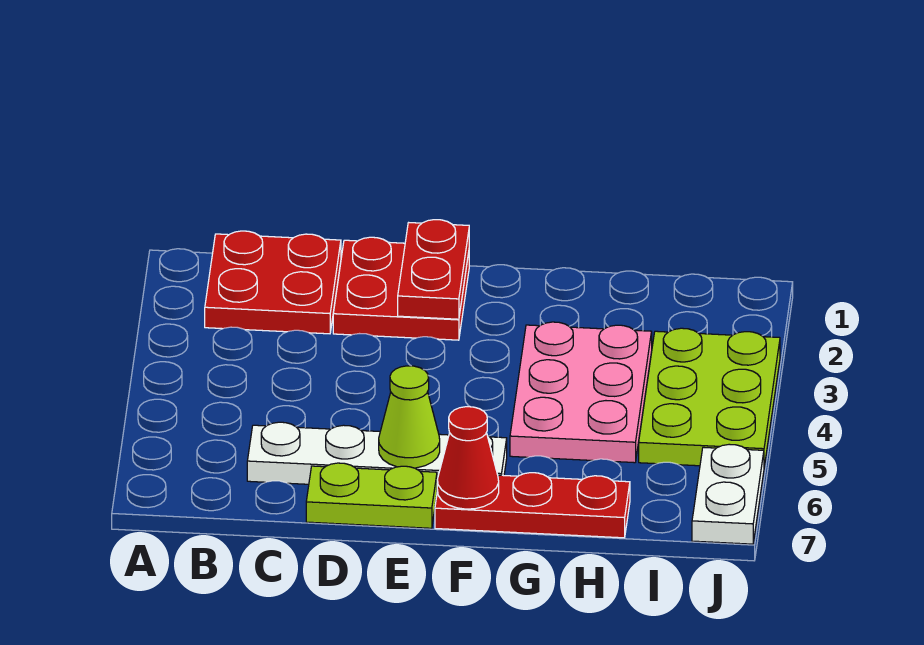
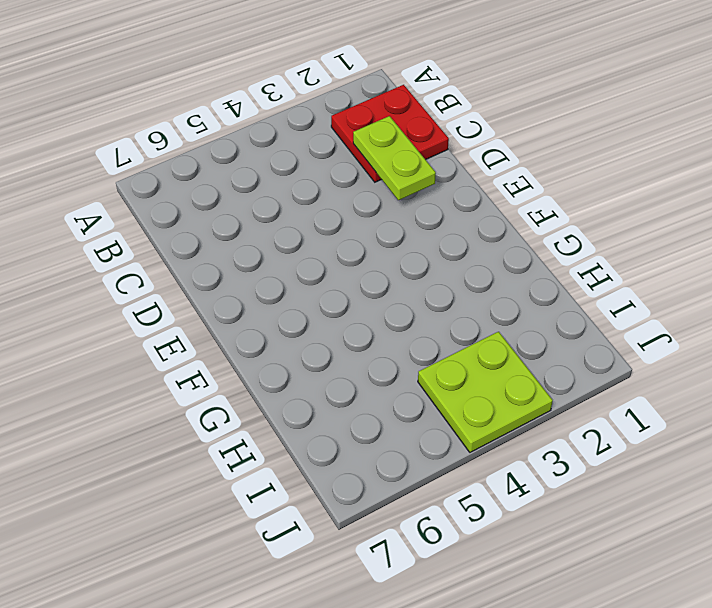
lime plate C2:D2 level 2 -> lime plate D7:E7 level 1
lime plate I3:J4 level 1 -> lime plate I3:J5 level 1
none -> white plate C6:F6 level 1
none -> red plate D1:E2 level 1

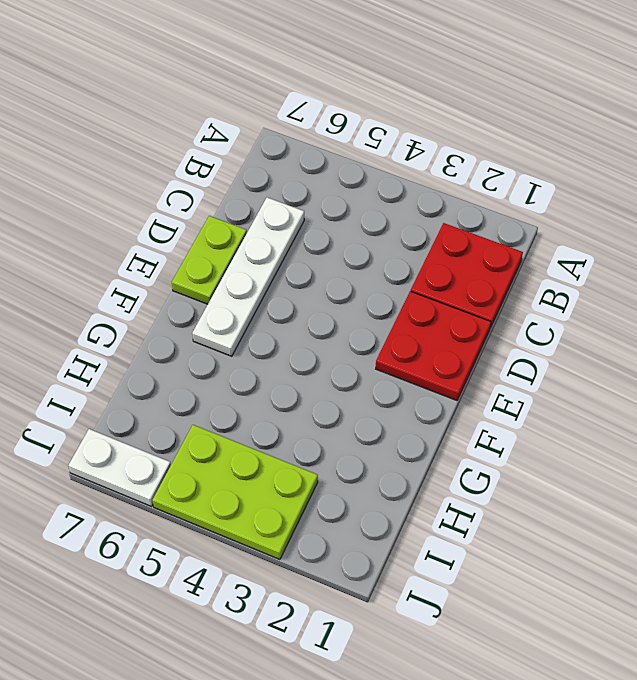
none -> red plate F7:H7 level 1
none -> pink plate G3:H5 level 1

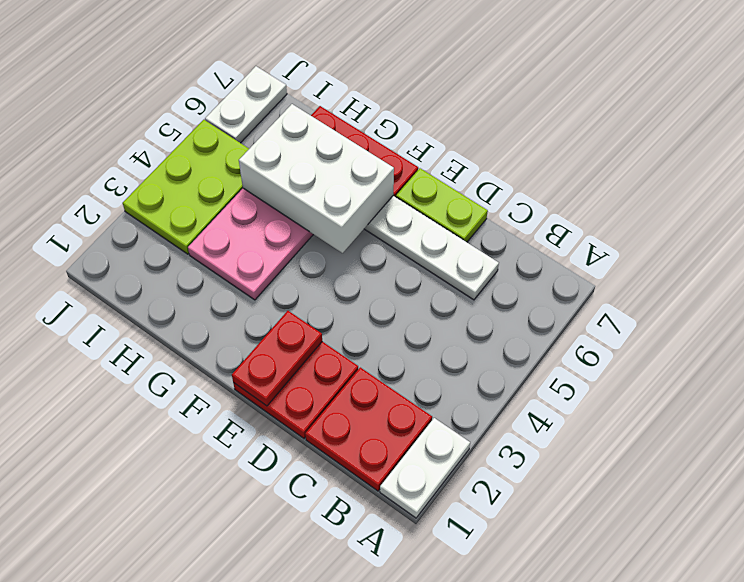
white plate A1:A2 level 1 -> none
white brick F5:H6 level 2 -> none
none -> lime cone E6 level 2
none -> red cone F7 level 2

